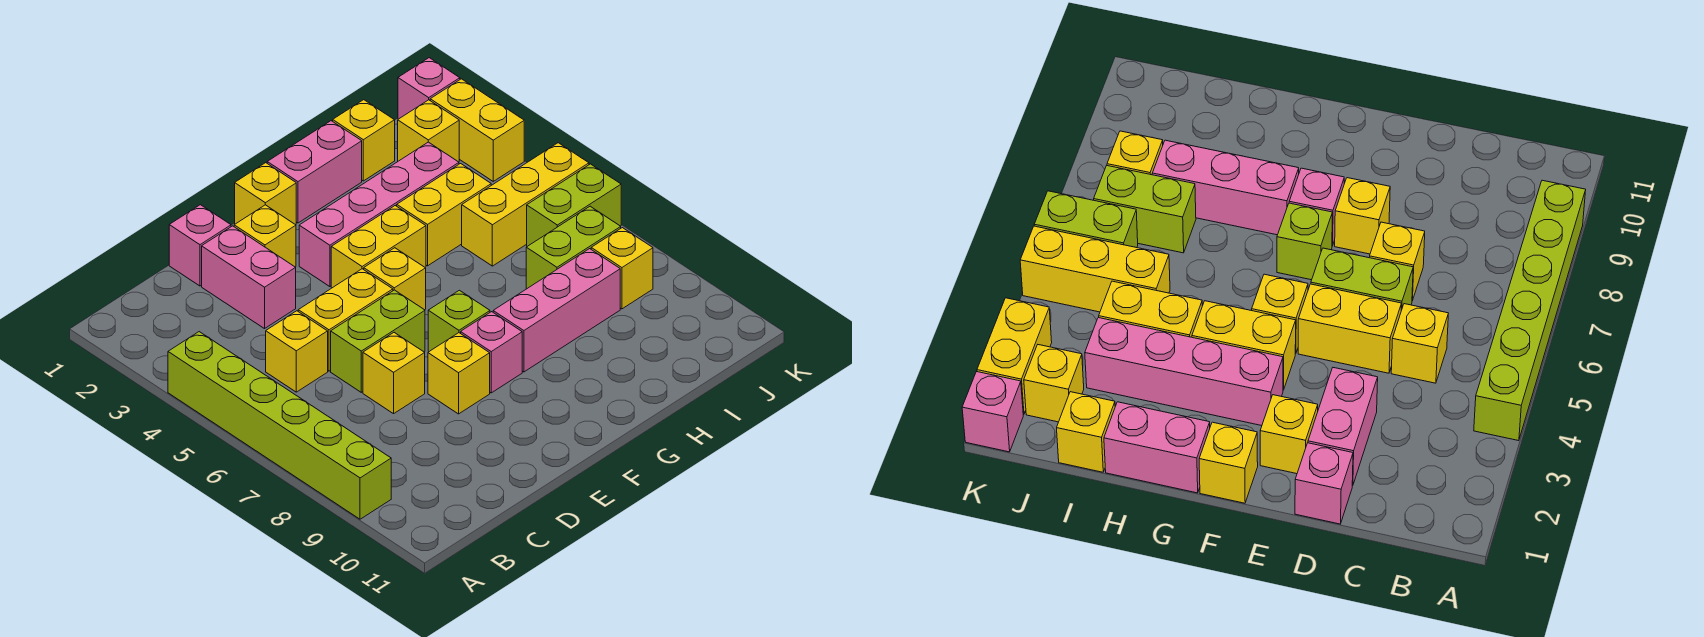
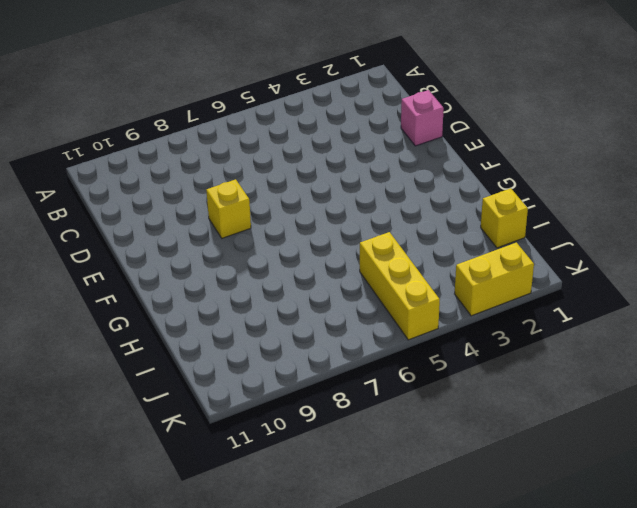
none -> lime brick A4:A9 level 1
none -> yellow brick C5 level 1
none -> pink brick D2:D3 level 1

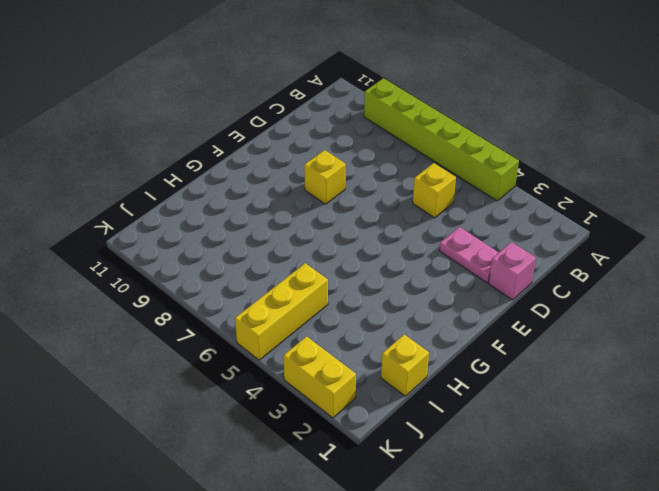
pink plate D2:D3 level 1 -> pink brick D2:D3 level 1
none -> yellow brick D5:E5 level 1
none -> lime brick D6:E6 level 1
none -> yellow brick D7 level 1

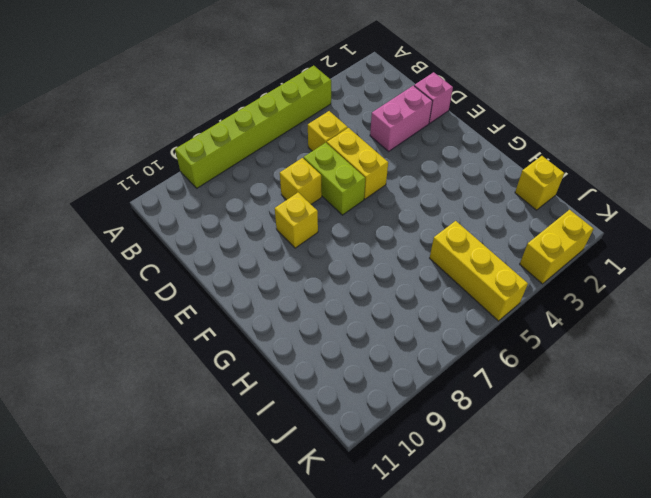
none -> yellow brick E2 level 1
none -> yellow brick F1 level 1
none -> pink brick F3:I3 level 1

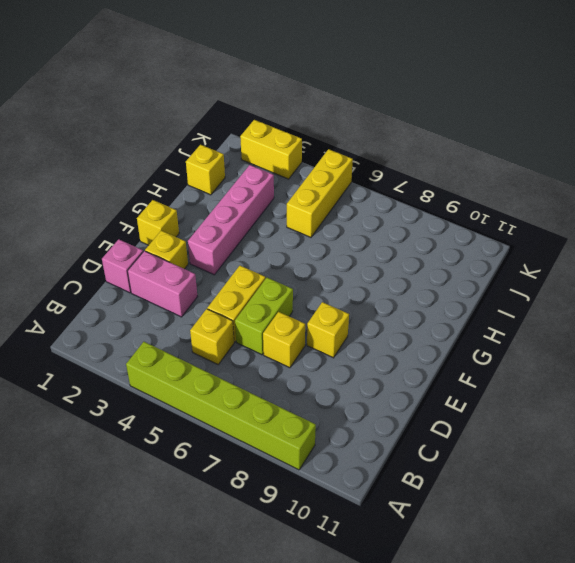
none -> yellow brick F4:G4 level 1
none -> yellow brick F5 level 1
none -> lime brick F7 level 1

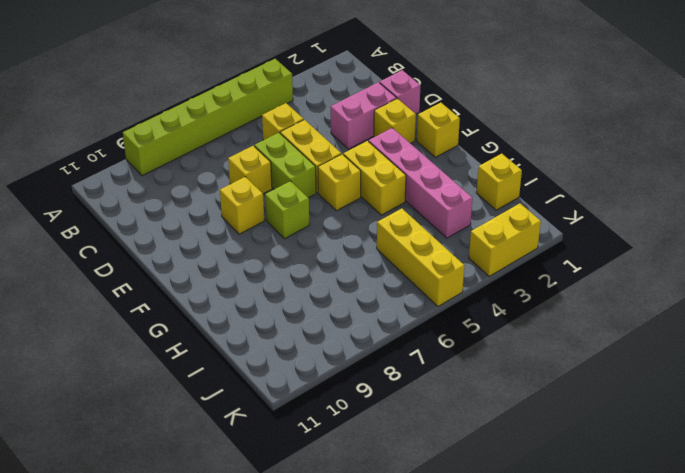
none -> pink brick F8 level 1
none -> pink brick G1:H1 level 1
none -> pink brick G8:I8 level 1

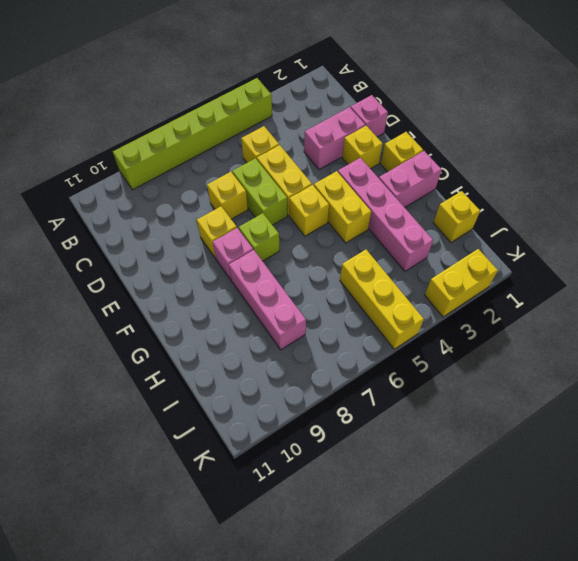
pink brick G1:G2 level 1 -> pink brick G1:H1 level 1
none -> yellow brick H4:I4 level 1
none -> lime brick I7:J7 level 1
none -> yellow brick J2 level 1

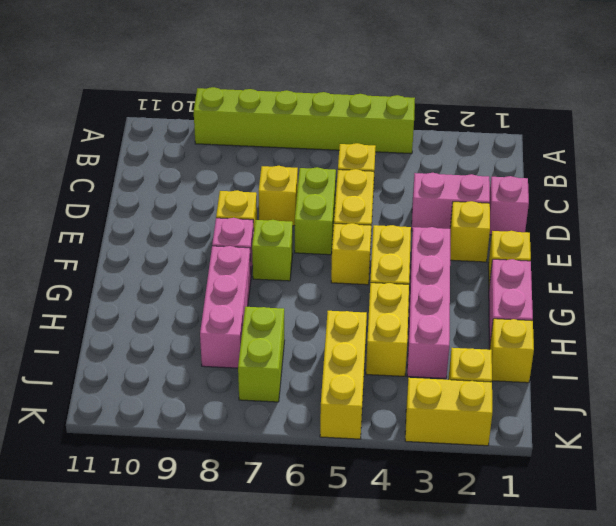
none -> lime brick J6:K6 level 1
none -> yellow brick J8 level 1
none -> pink brick K1 level 1

